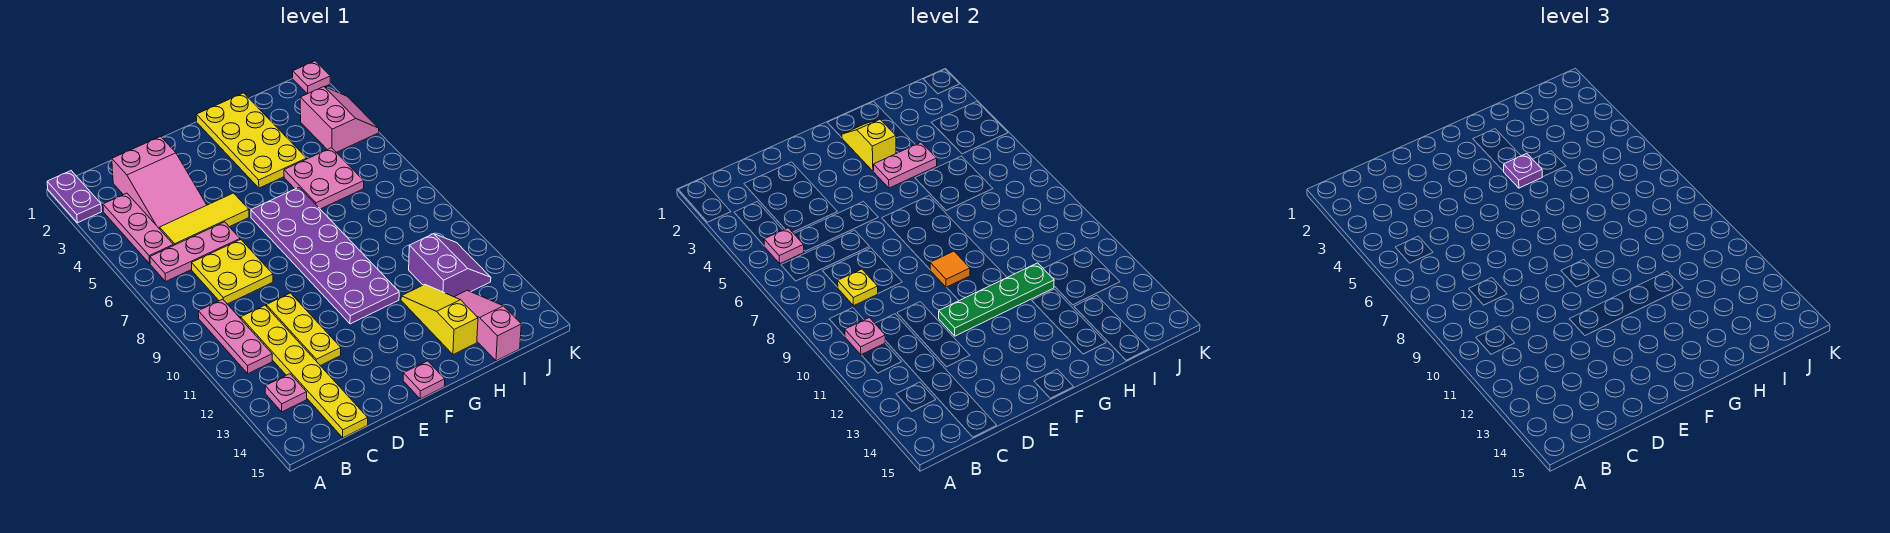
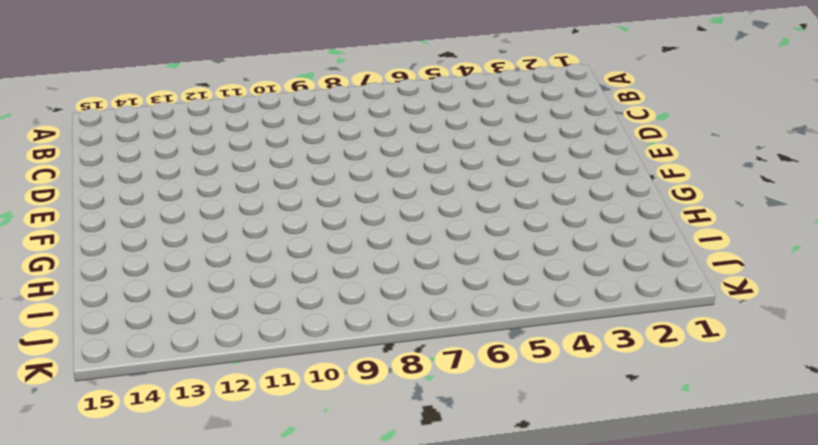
none -> purple plate A1:A2 level 1
none -> pink plate B3:B5 level 1
none -> pink plate B6:D6 level 1

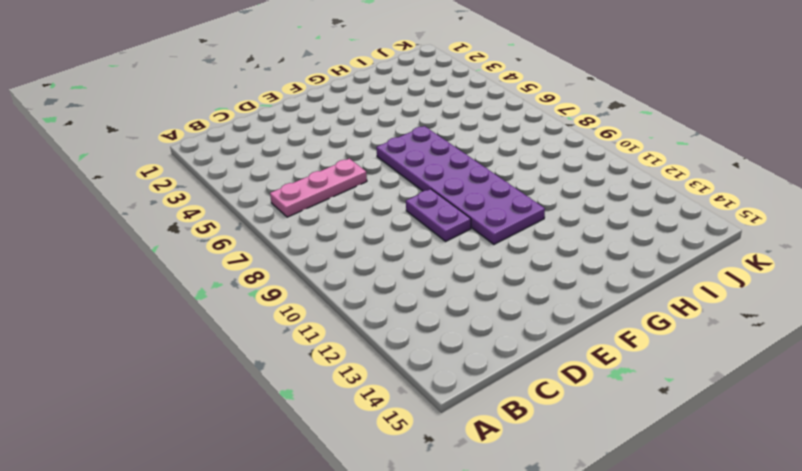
purple plate E9:E10 level 1 -> purple plate A1:A2 level 1
none -> pink plate B3:B5 level 1
none -> pink plate B9:B11 level 1
none -> pink plate B13 level 1

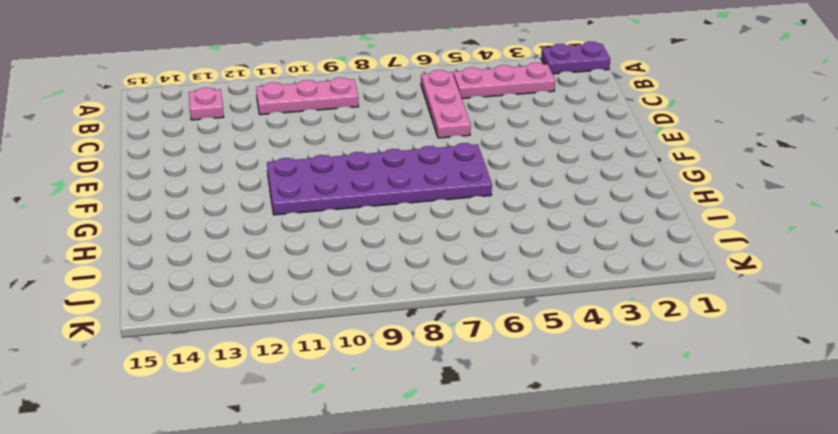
none -> pink slope C2:D4 level 1 top 2
none -> yellow tile C5:E5 level 1
none -> yellow plate C7:D8 level 1

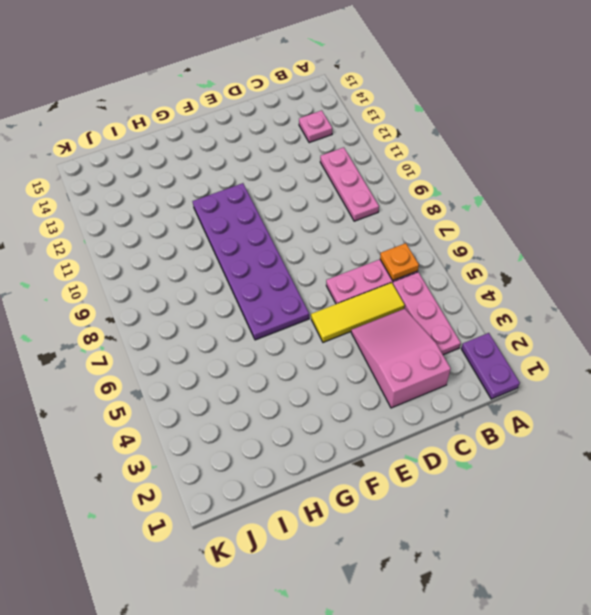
orange plate B6 level 2 -> none
none -> yellow plate C7:D8 level 1
none -> yellow plate C10:C15 level 1
none -> yellow plate D10:D12 level 1

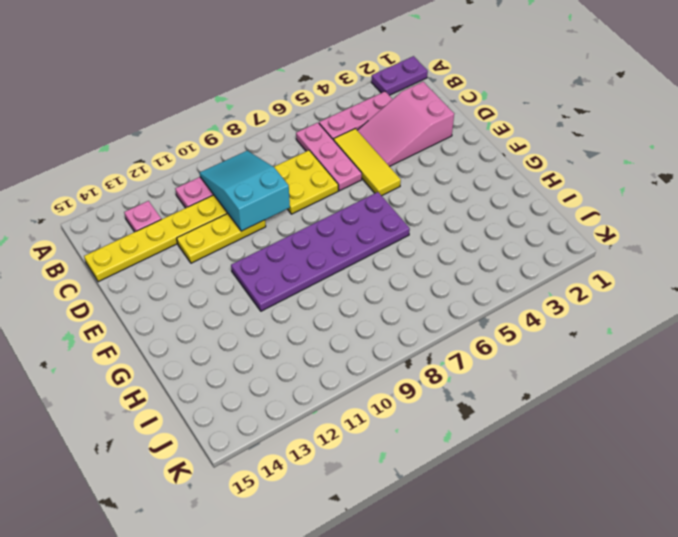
cyan slope B9:D10 level 2 top D -> pink plate B10 level 2
none -> pink plate F15 level 1
none -> yellow plate G1:H4 level 1
none -> pink plate H5:I6 level 1

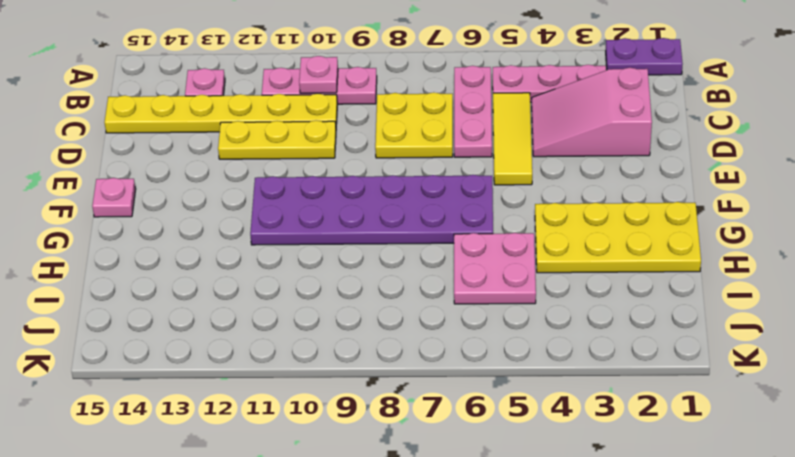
none -> yellow slope H12:H14 level 1 top 14
none -> purple slope I11:J12 level 1 top I
none -> pink slope I13:I15 level 1 top 15

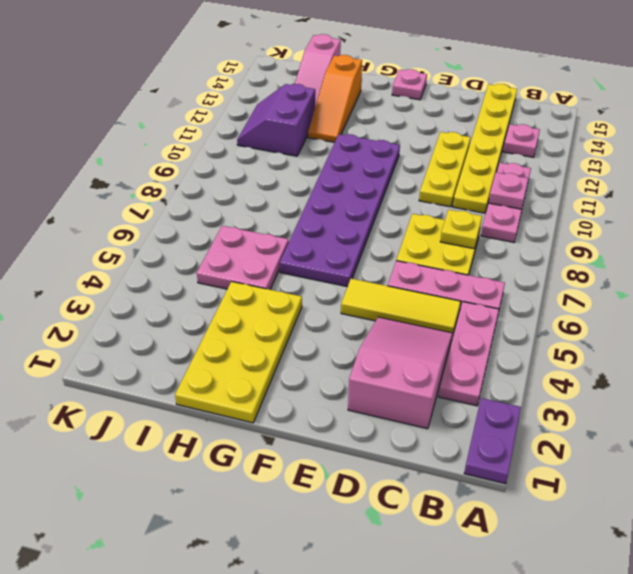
orange slope H12:H14 level 1 top 14 -> yellow slope H12:H14 level 1 top 14
none -> pink slope J3:K4 level 1 top J
none -> pink plate K1 level 1
none -> pink plate B5 level 2

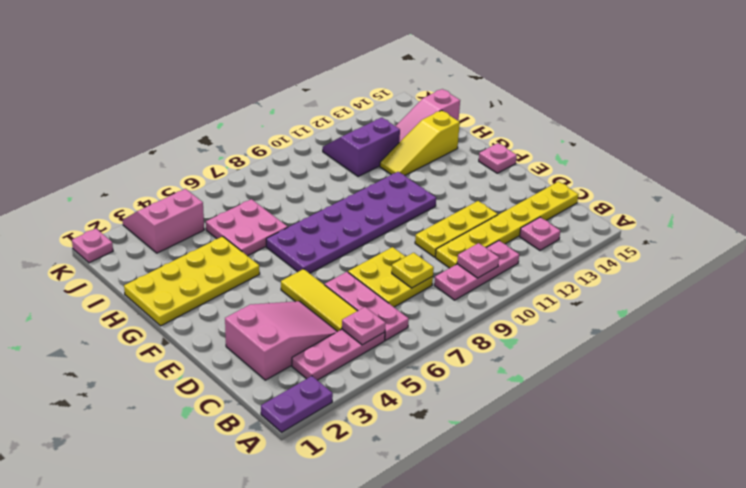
none -> green plate E11:H11 level 2
none -> orange tile F9 level 2
none -> yellow slope G2:G3 level 2 top 3

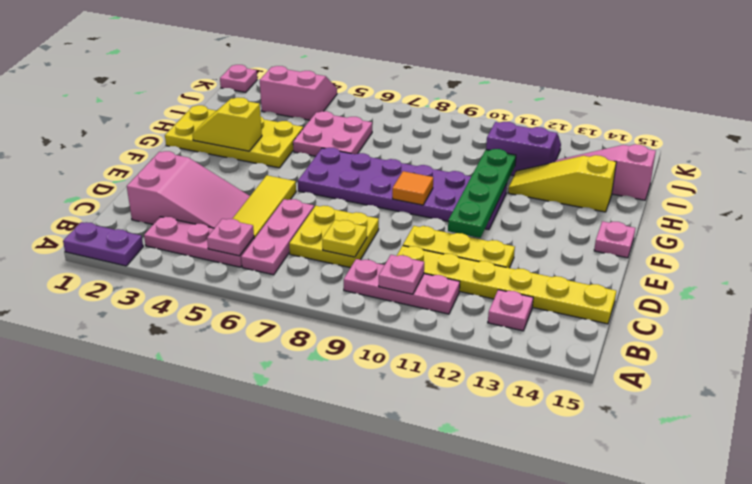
none -> pink plate G4:H4 level 2
none -> purple plate G4 level 3

